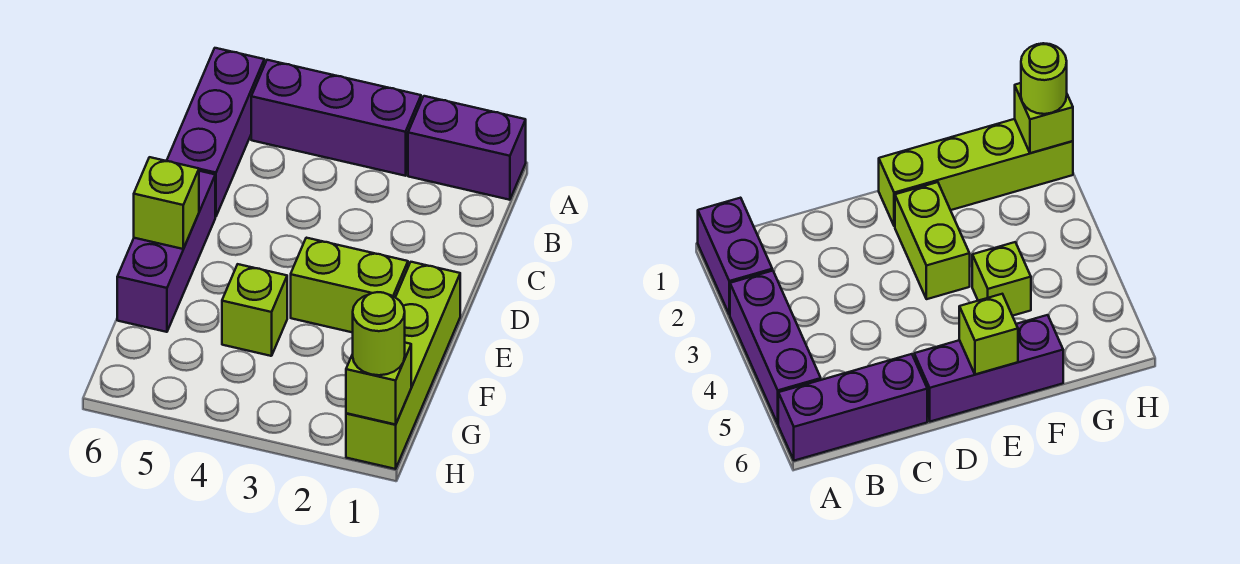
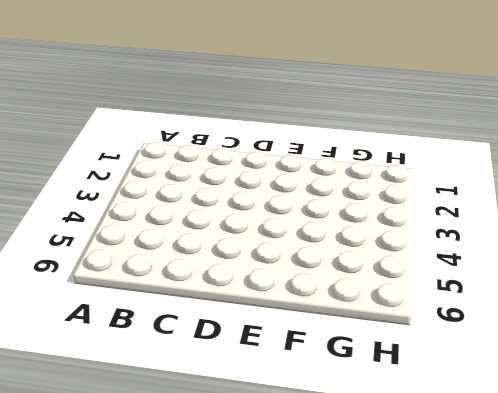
none -> purple brick A1:A2 level 1
none -> purple brick A3:A5 level 1

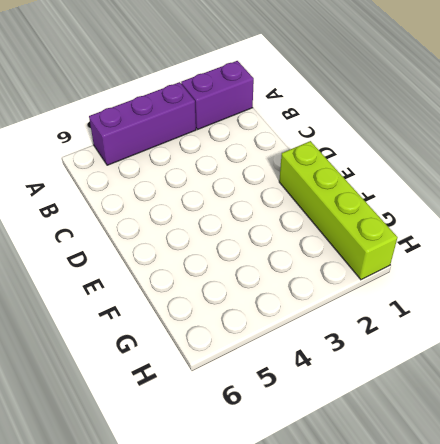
none -> purple brick A6:C6 level 1
none -> purple brick D6:F6 level 1

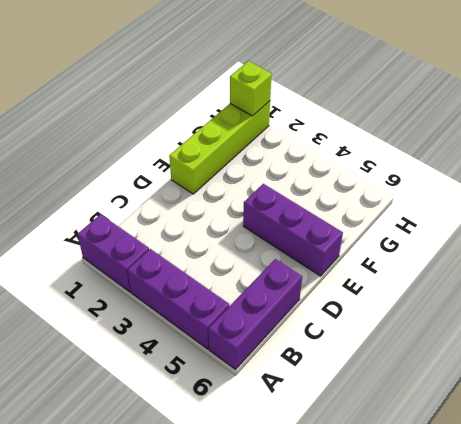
purple brick E4:E6 level 1 -> purple brick D6:F6 level 1
none -> lime brick E2:E3 level 1
none -> lime brick F4 level 1

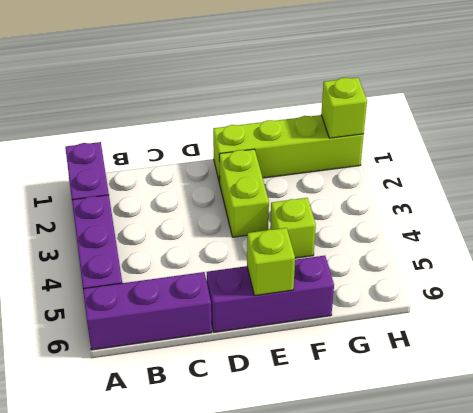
none -> lime round brick H1 level 3

